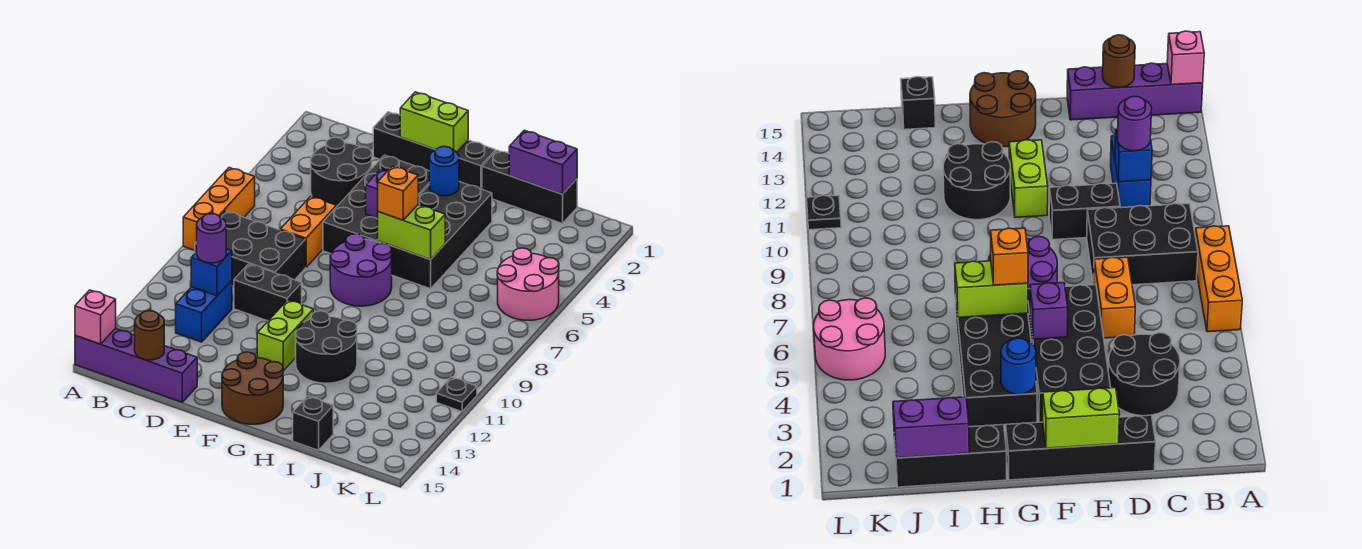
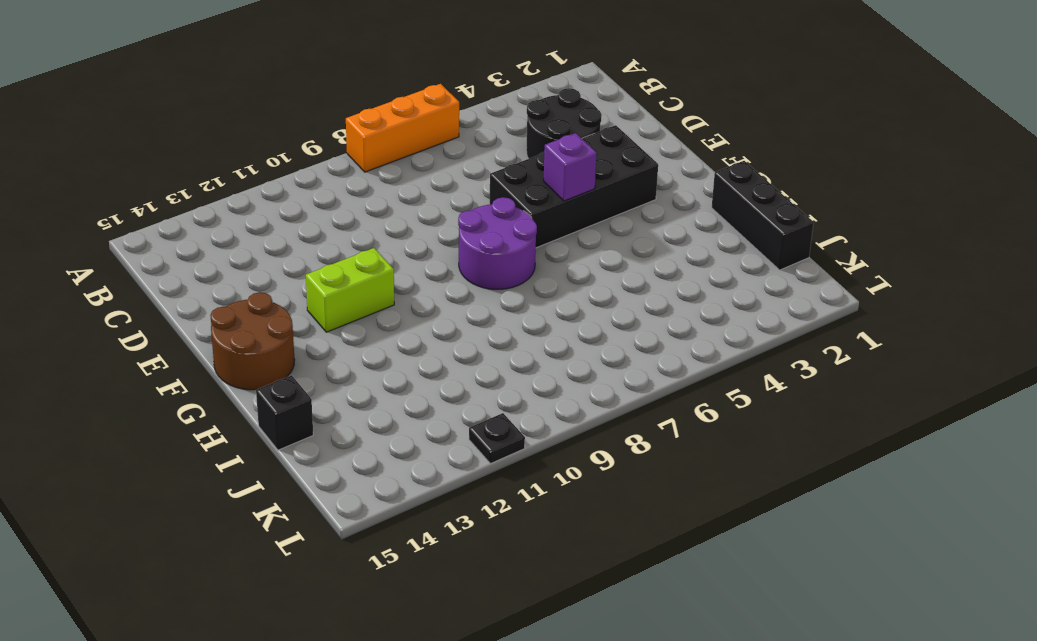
none -> purple brick A15:D15 level 1
none -> black brick B8:D9 level 1
none -> blue brick C11:C12 level 1

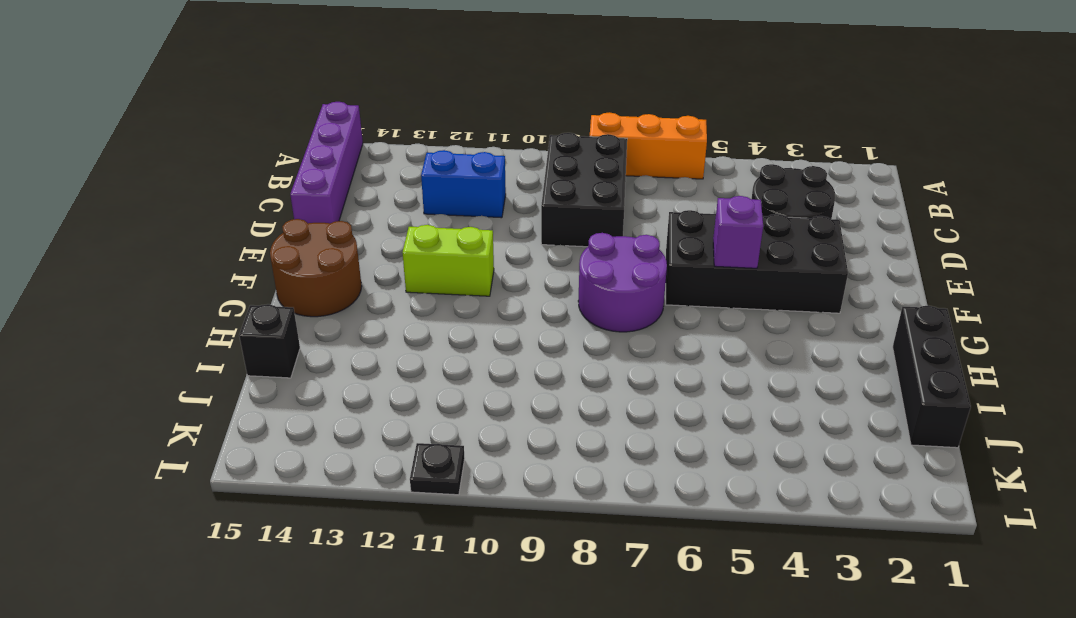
none -> black brick D1:G1 level 1
none -> orange brick D6:D7 level 1
none -> black brick D10:E10 level 1

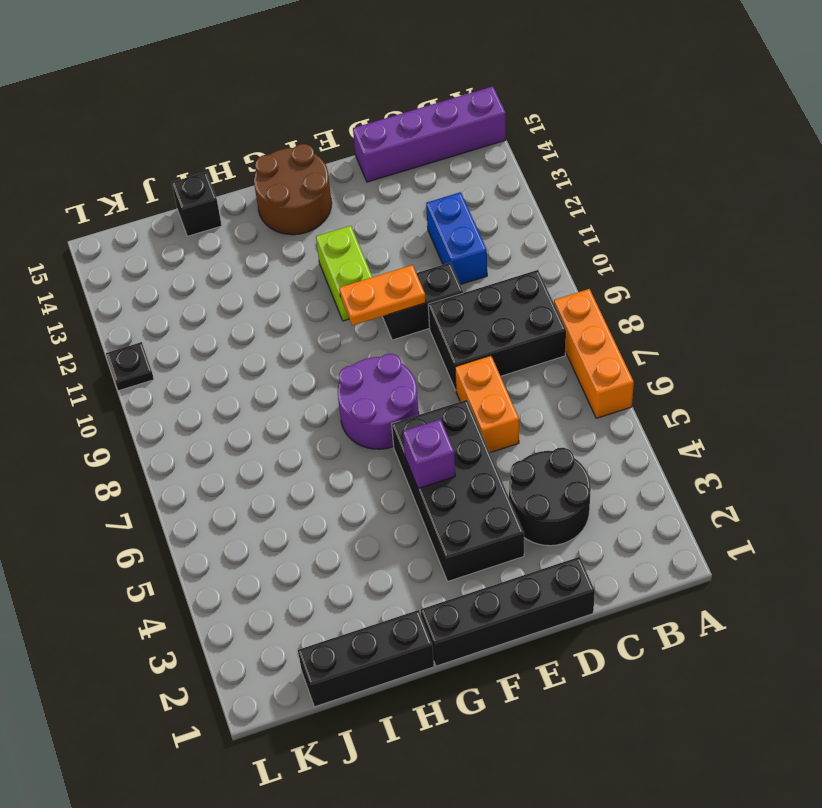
orange plate E10:F10 level 2 -> none
none -> black brick G3:H6 level 1
none -> black round brick G11:H12 level 1
none -> pink round brick K5:L6 level 1

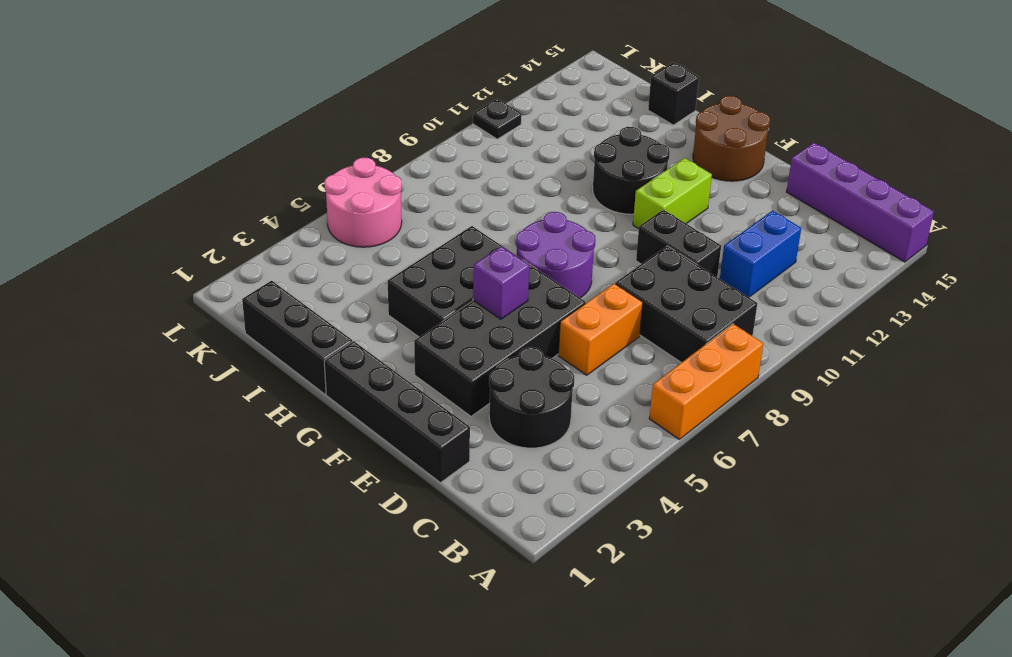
black brick G4:H6 level 1 -> black brick G3:H6 level 1
none -> pink brick A15 level 2
none -> blue brick C11 level 2
none -> brown round brick C15 level 2

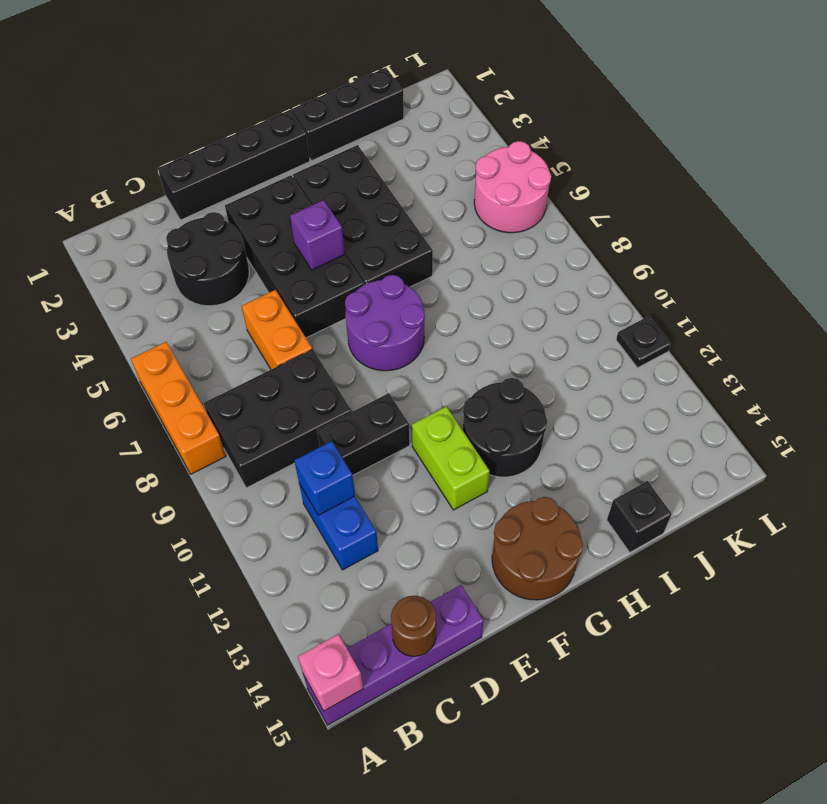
none -> lime brick E1:F1 level 2
none -> blue round brick G3 level 2
none -> lime brick G6:H6 level 2

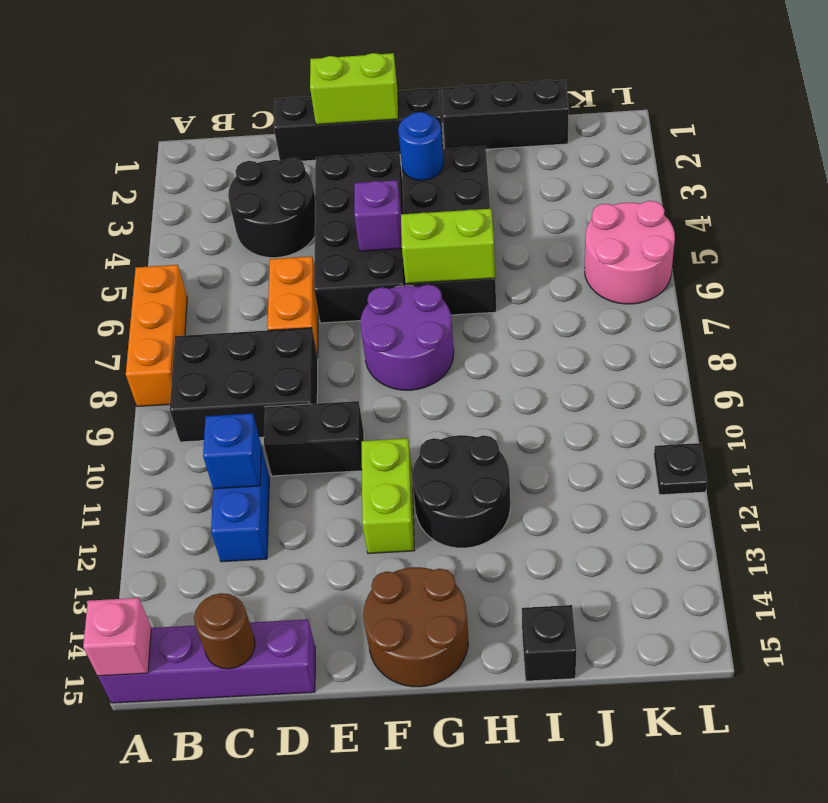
none -> purple brick I1:J1 level 2
none -> purple round brick C11 level 3
none -> orange brick G6 level 3

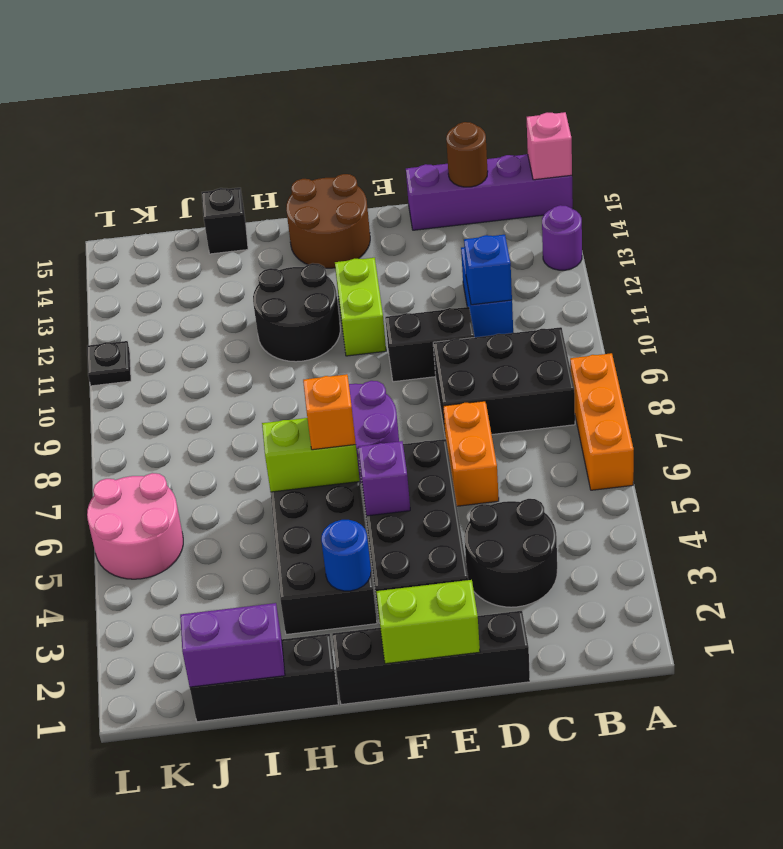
purple round brick A13 level 1 -> purple round brick C11 level 3

